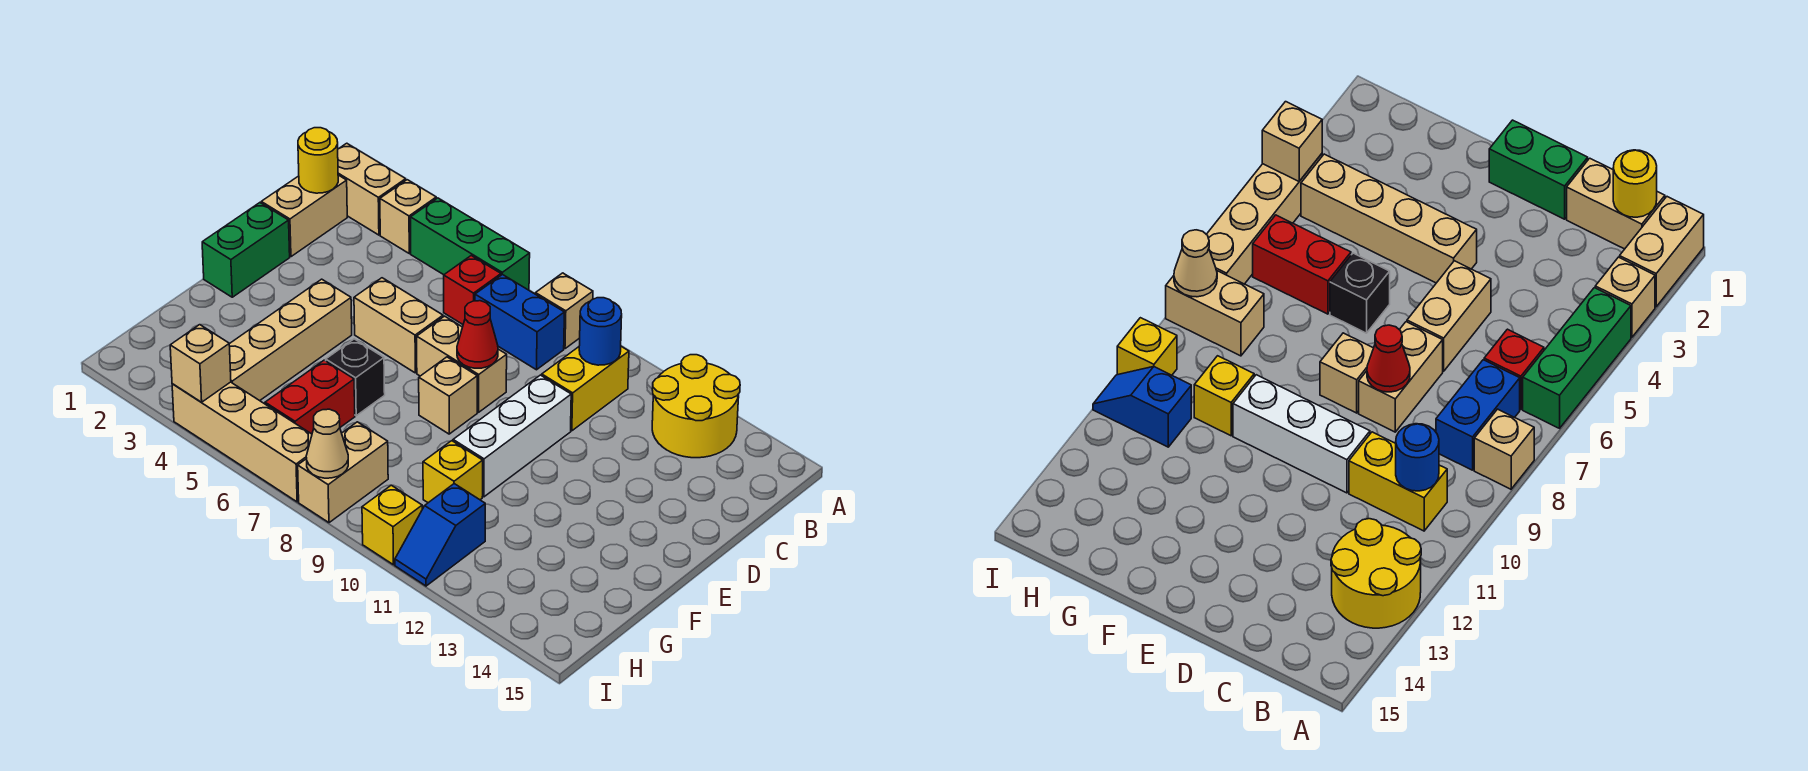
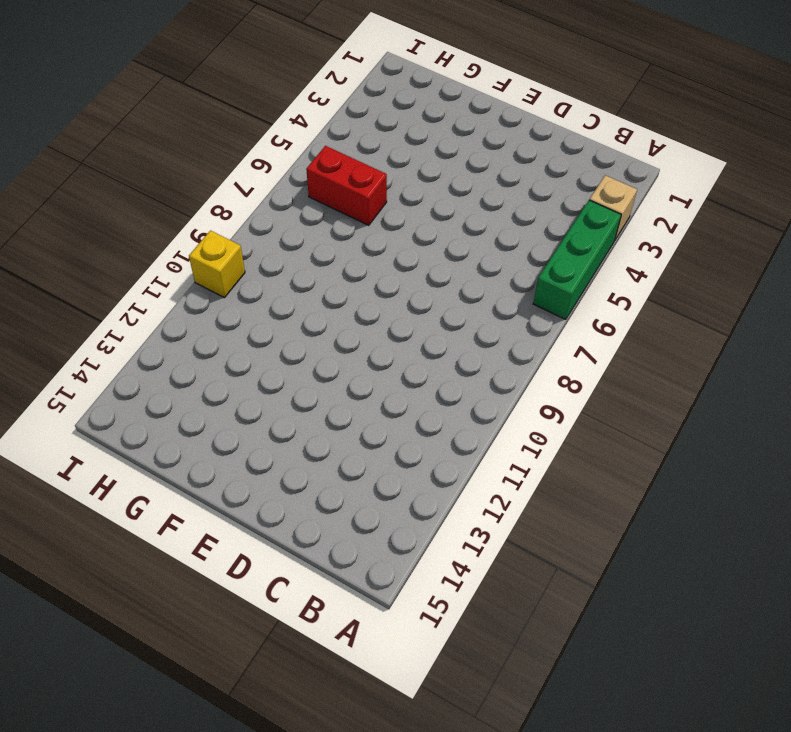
none -> tan brick A1:A2 level 1
none -> tan brick A8 level 1
none -> yellow round brick A12:B13 level 1

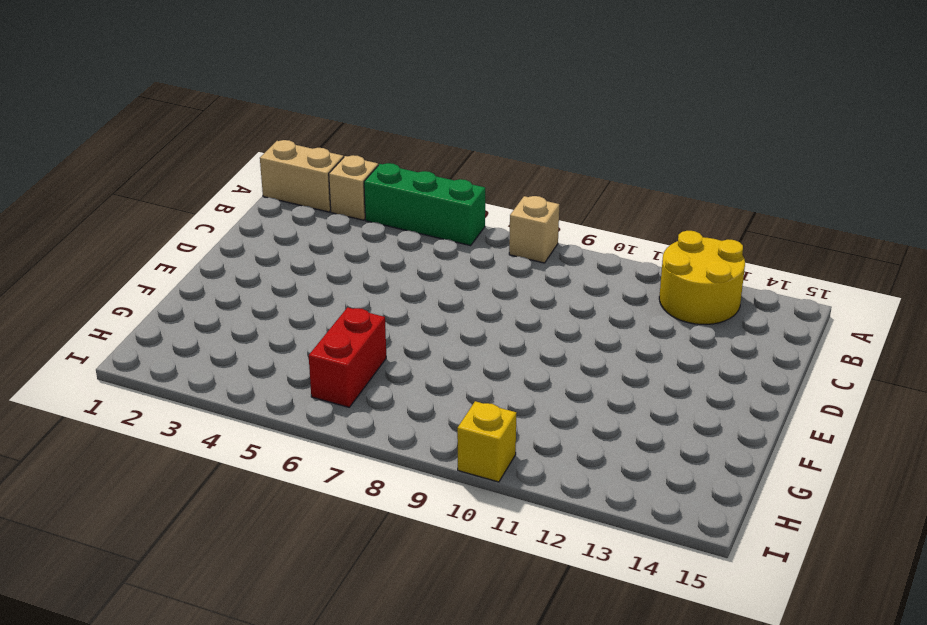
none -> tan brick B1:C1 level 1
none -> red brick B6 level 1
none -> blue brick B7:B8 level 1

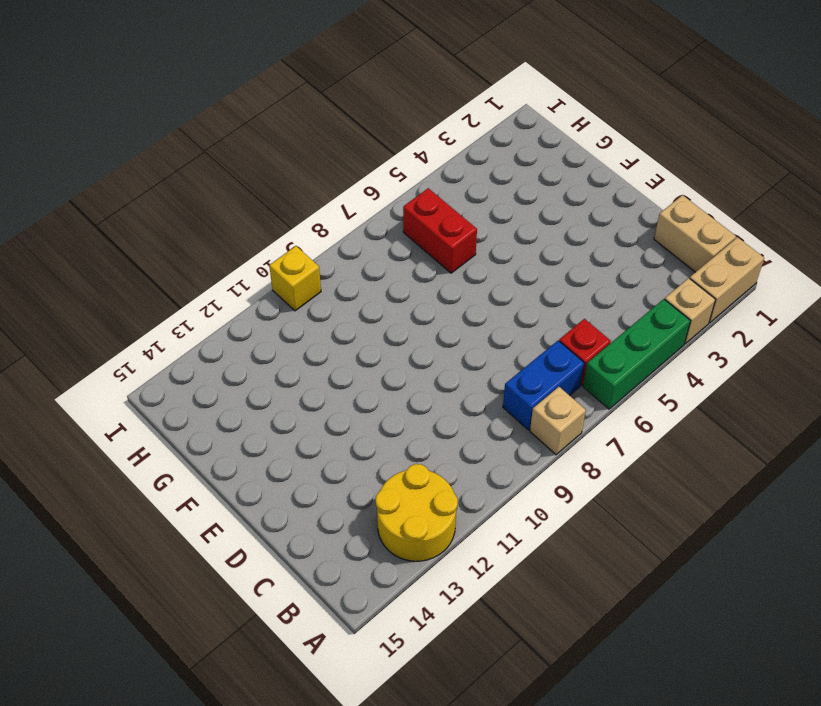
none -> yellow brick B10:C10 level 1
none -> green brick D1:E1 level 1
none -> tan brick D5:D6 level 1

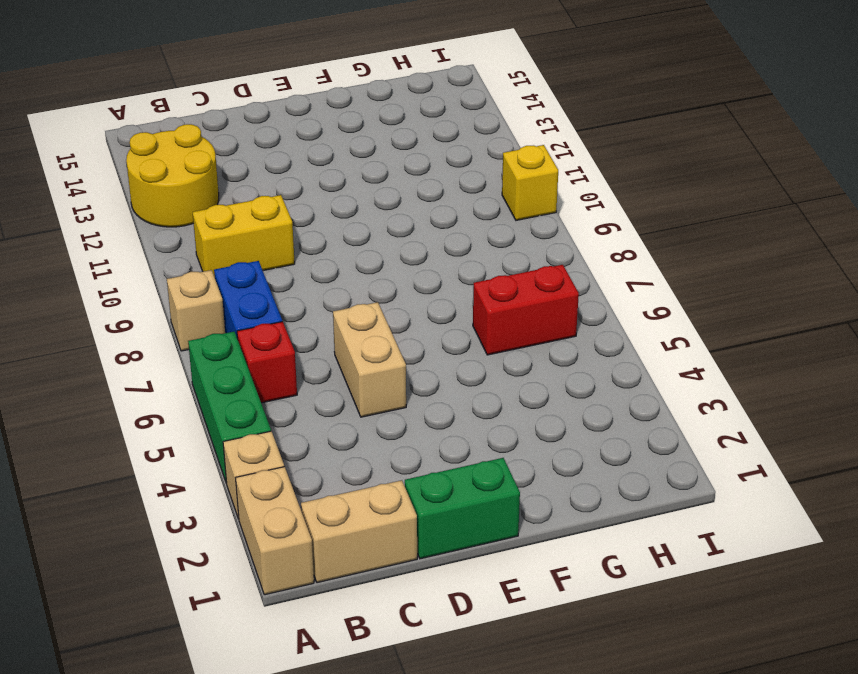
none -> tan brick D7:D8 level 1
none -> white brick D10:F10 level 1
none -> tan brick E4:H4 level 1

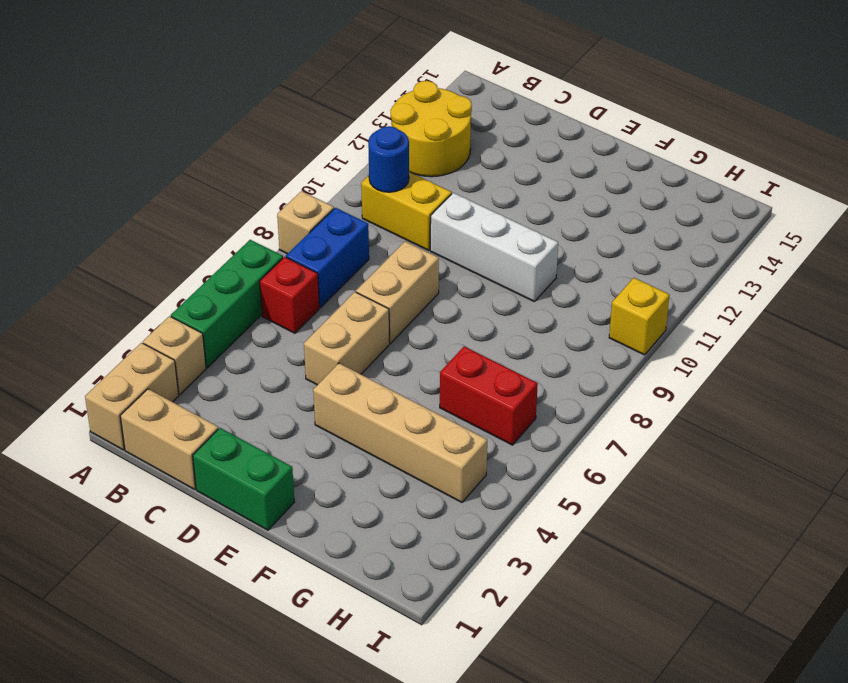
none -> tan brick E8 level 1
none -> black brick F6 level 1
none -> yellow brick G10 level 1

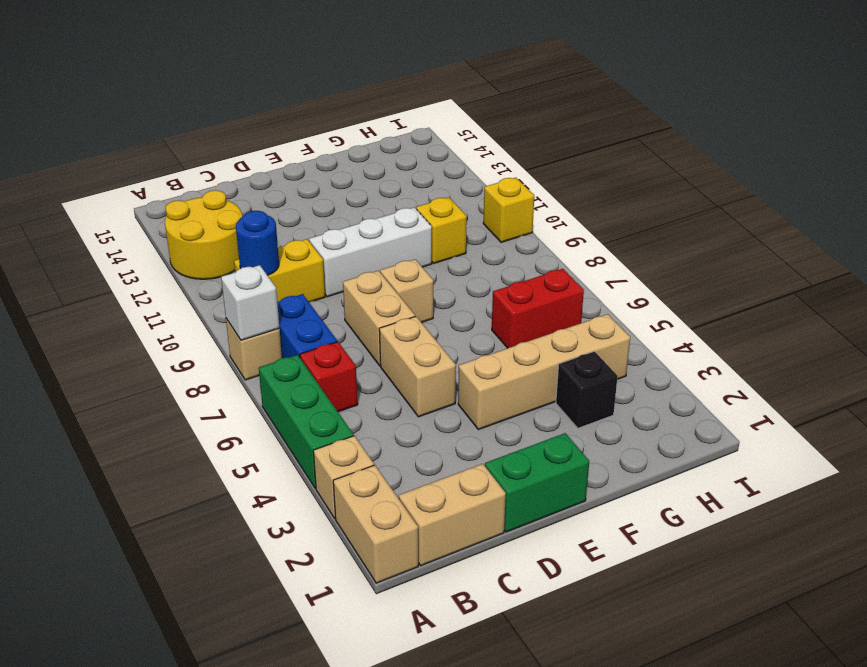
white brick A8 level 2 -> none
black brick G3 level 1 -> black brick F6 level 1
none -> tan brick H8:I8 level 1
none -> blue slope H11:I11 level 1 top H
none -> tan brick I4:I7 level 1

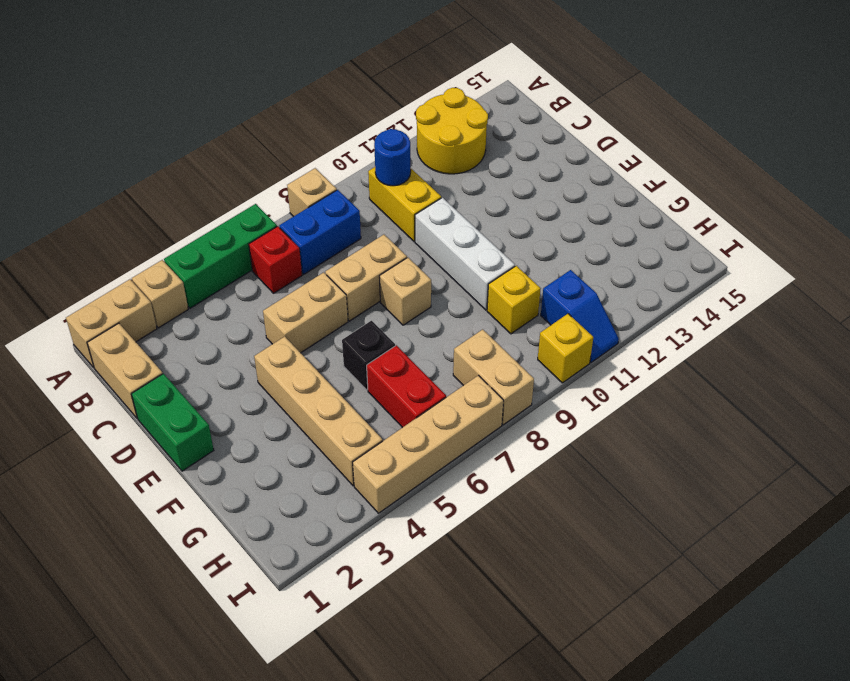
none -> yellow round brick B1 level 2
none -> red cone D8 level 2
none -> tan brick I4 level 2

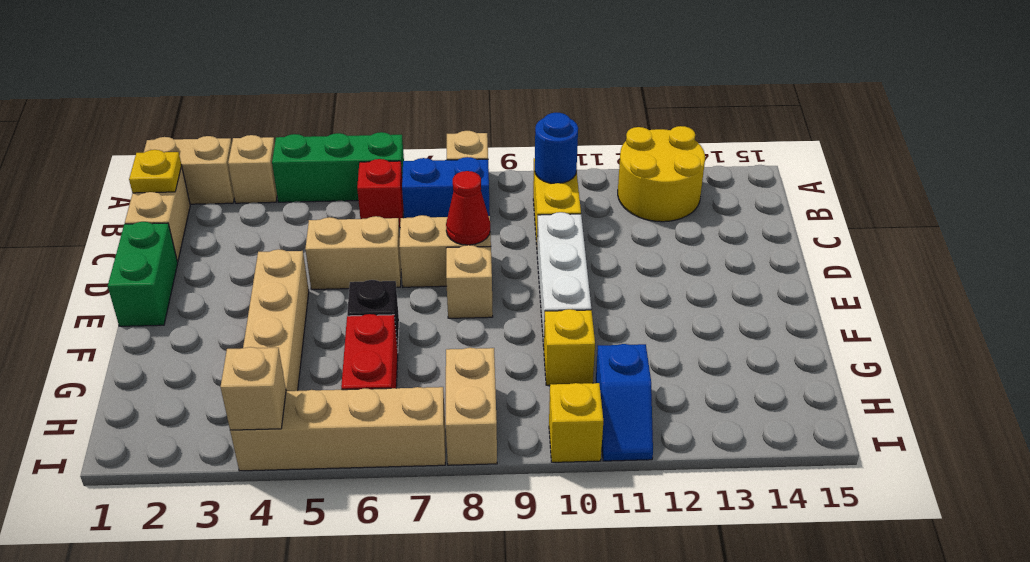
yellow plate B1 level 2 -> yellow round brick B1 level 2
none -> tan cone I8 level 2

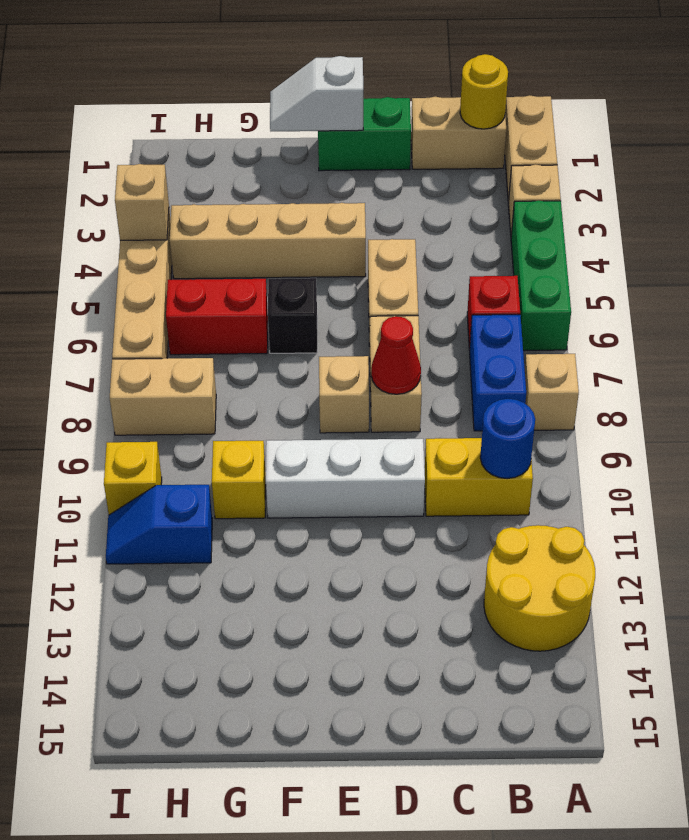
white slope E1:F1 level 2 top E -> none
none -> tan cone I8 level 2

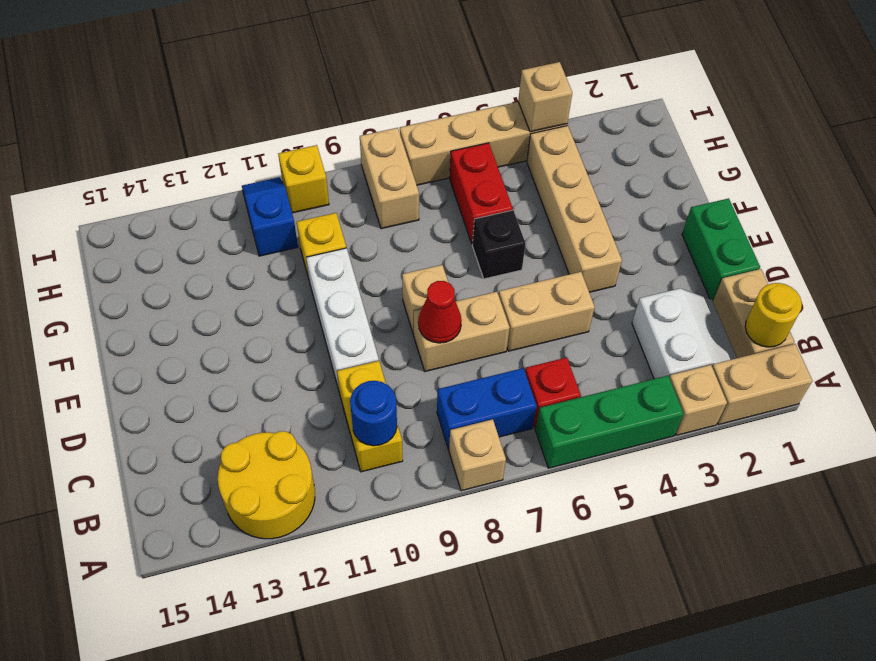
white slope B2:C3 level 1 top 3 -> none
none -> tan cone I8 level 2

